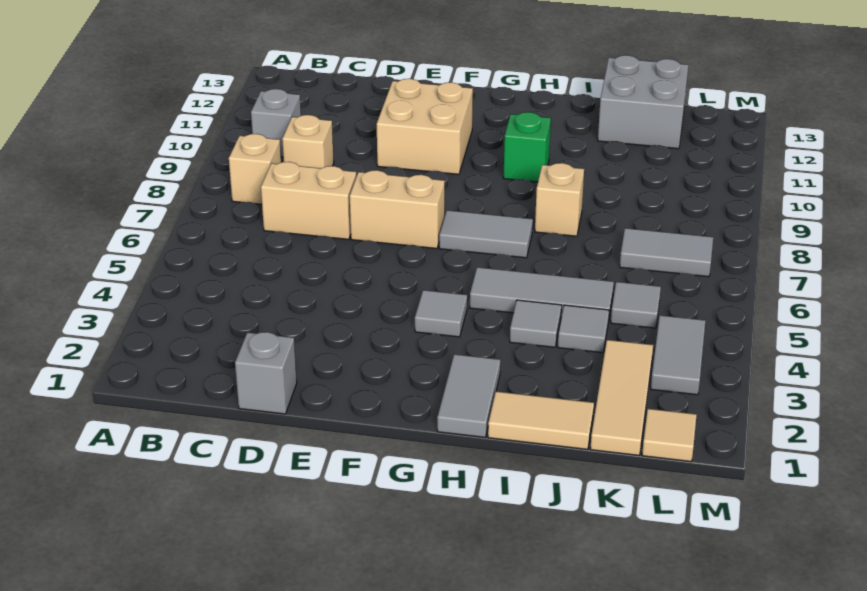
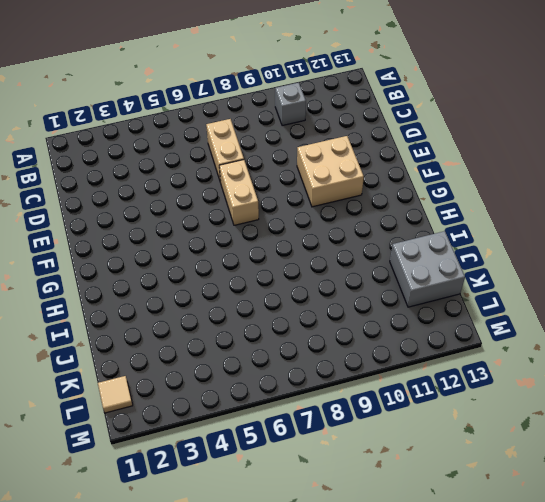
none -> tan brick B8 level 1
none -> tan brick C9 level 1
none -> grey brick D1 level 1

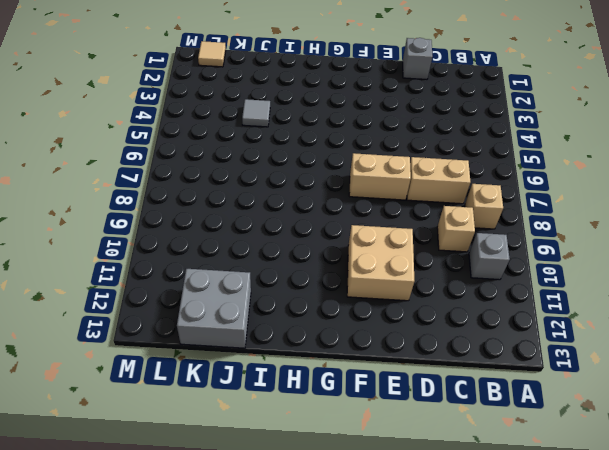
none -> grey tile G4 level 1
none -> grey tile G7:H7 level 1
none -> grey tile H1:H2 level 1

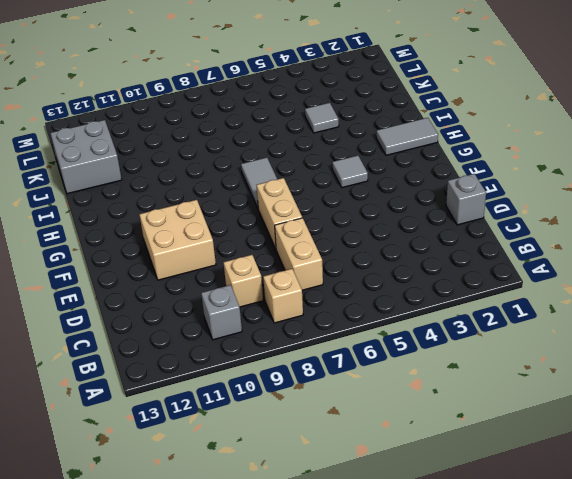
none -> grey tile H5:J5 level 1
none -> green brick H10 level 1
none -> tan tile I1:J1 level 1

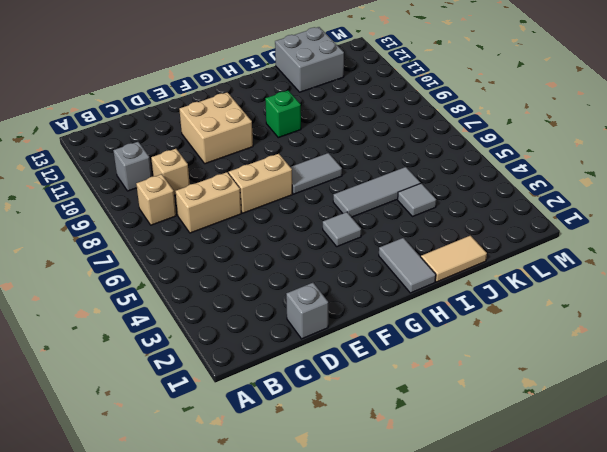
none -> grey tile I4 level 1
none -> tan brick I8 level 1
none -> tan tile K1:K3 level 1

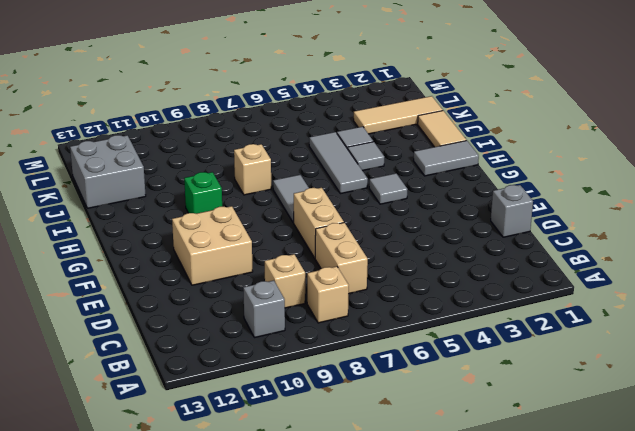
none -> grey tile K5 level 1
none -> grey tile K7:L7 level 1
none -> tan tile L1 level 1

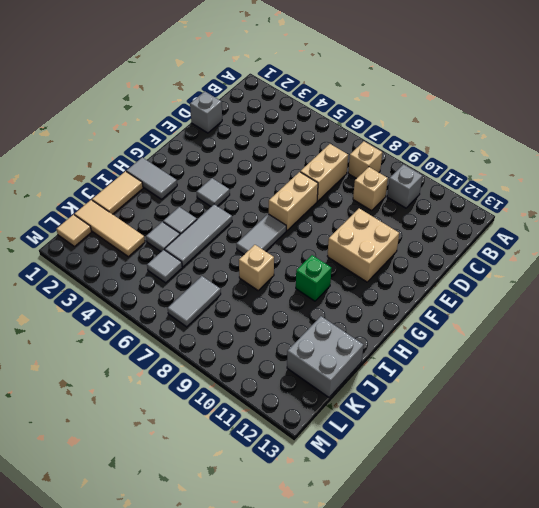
none -> grey tile L3:L4 level 1

